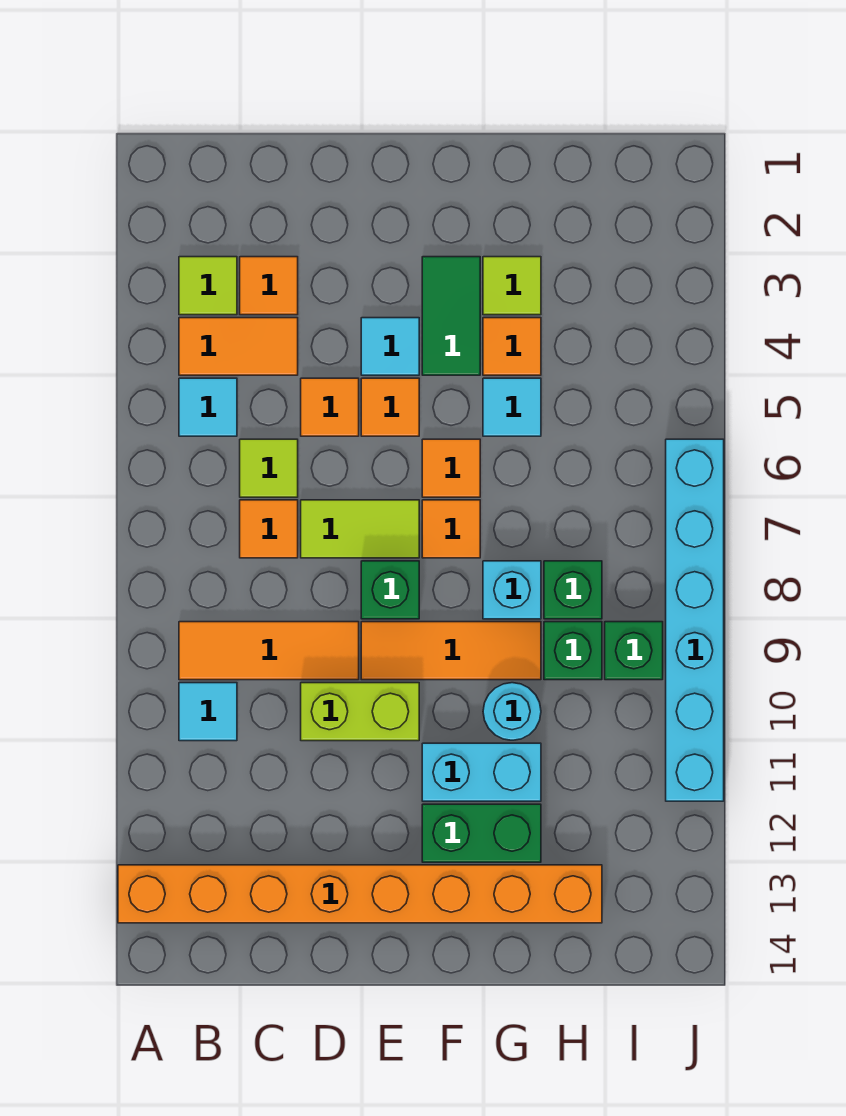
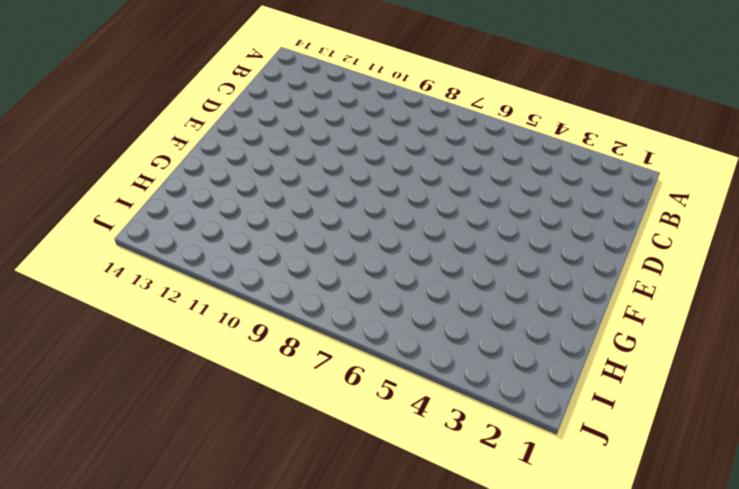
none -> orange brick A13:H13 level 1
none -> lime tile B3 level 1
none -> orange tile B4:C4 level 1
none -> cyan tile B5 level 1

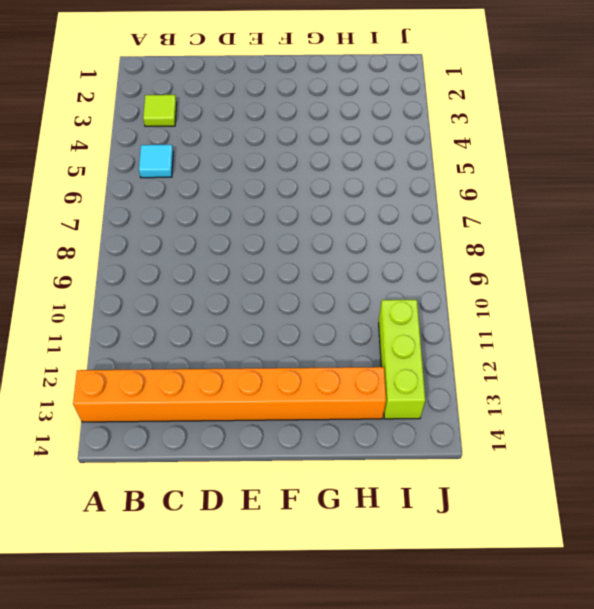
lime brick I11:I13 level 1 -> none
none -> orange tile B4:C4 level 1
none -> orange tile B9:D9 level 1
none -> cyan tile B10 level 1
none -> orange tile C3 level 1

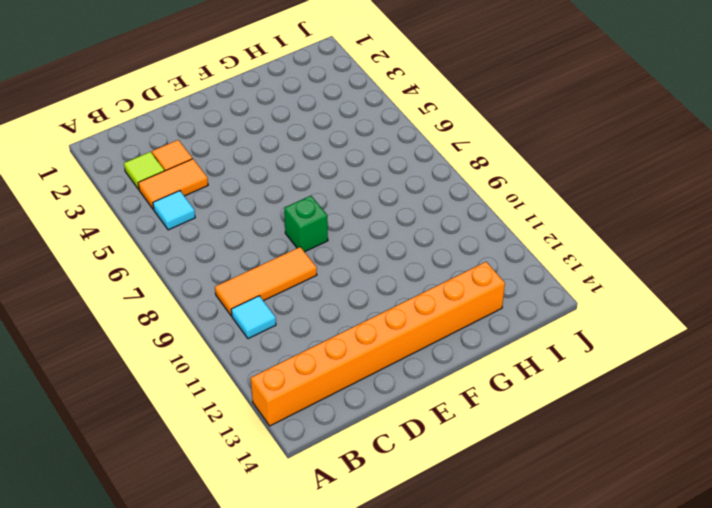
none -> lime tile C6 level 1
none -> orange tile C7 level 1
none -> orange tile D5 level 1
none -> lime tile D7:E7 level 1

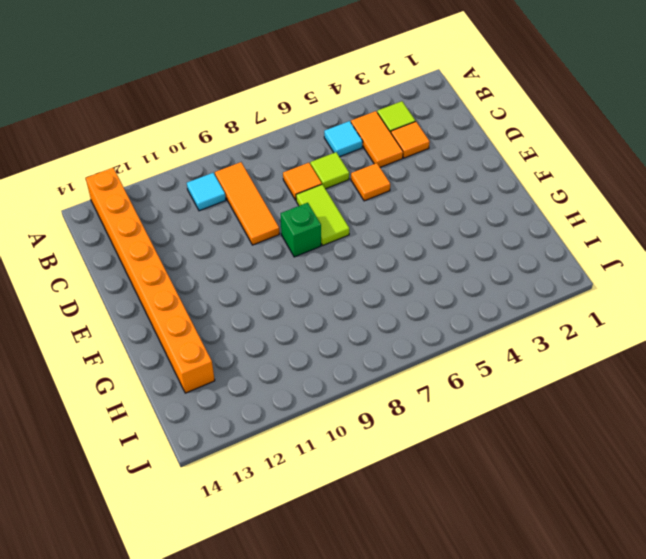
none -> lime brick D10:E10 level 1
none -> cyan tile E4 level 1
none -> orange tile E5 level 1
none -> orange tile E9:G9 level 1

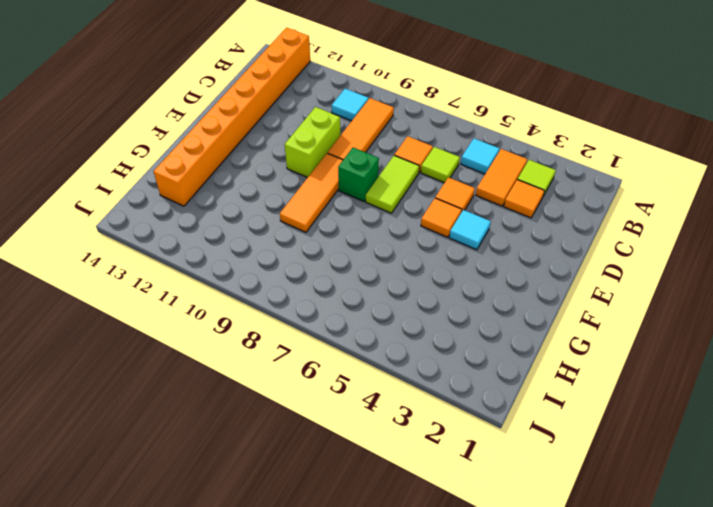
none -> green tile F3:F4 level 1
none -> orange tile F6 level 1
none -> orange tile F7 level 1
none -> cyan brick F11:G11 level 1

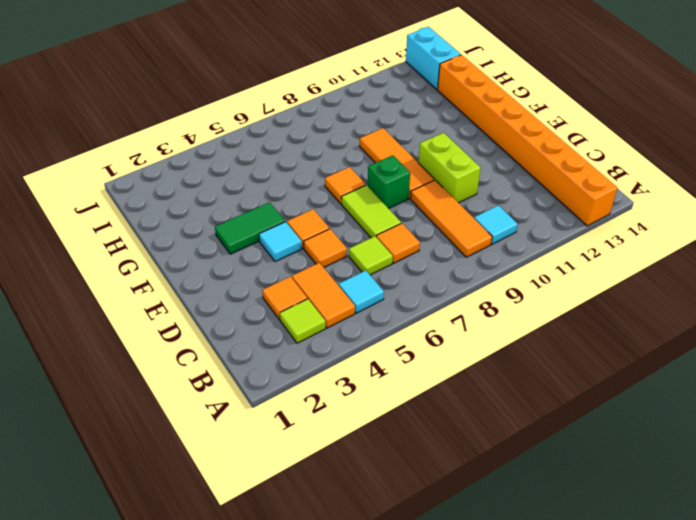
cyan brick I13:J13 level 1 -> cyan brick F11:G11 level 1
none -> orange tile F6 level 1
none -> green brick F12:G12 level 1
none -> lime tile G3 level 1
none -> orange tile G4 level 1

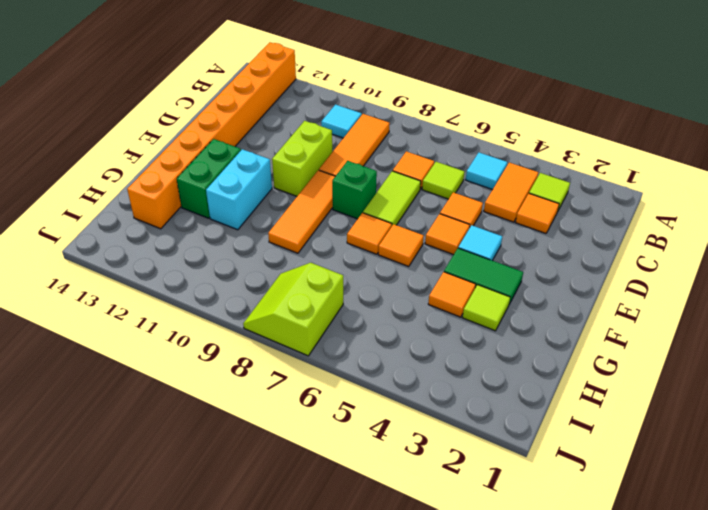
lime slope I7:J8 level 1 top 7 -> cyan brick J6:J11 level 1
none -> cyan tile G5 level 1
none -> cyan brick G8 level 1
none -> cyan round brick G10 level 1
none -> green brick H8 level 1

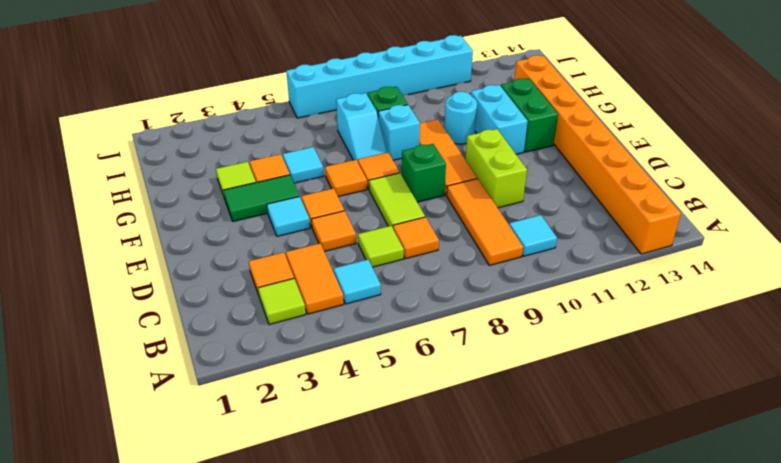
cyan slope G7:H7 level 1 top H -> none
none -> green brick H9 level 1
none -> green brick I9 level 1

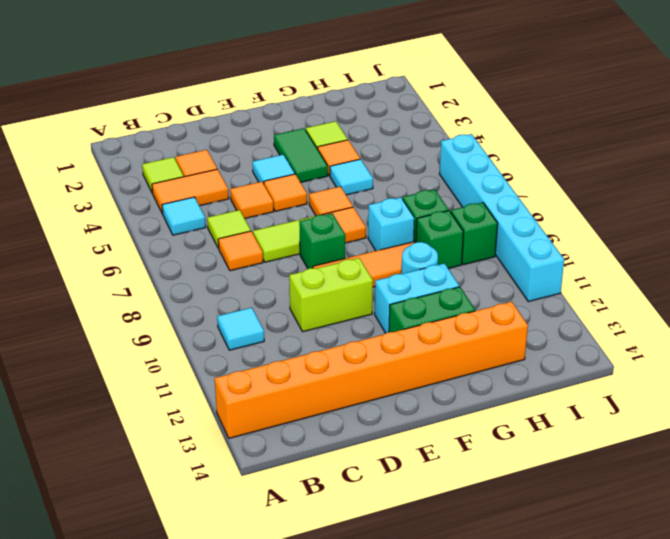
none -> orange tile B9:D9 level 1

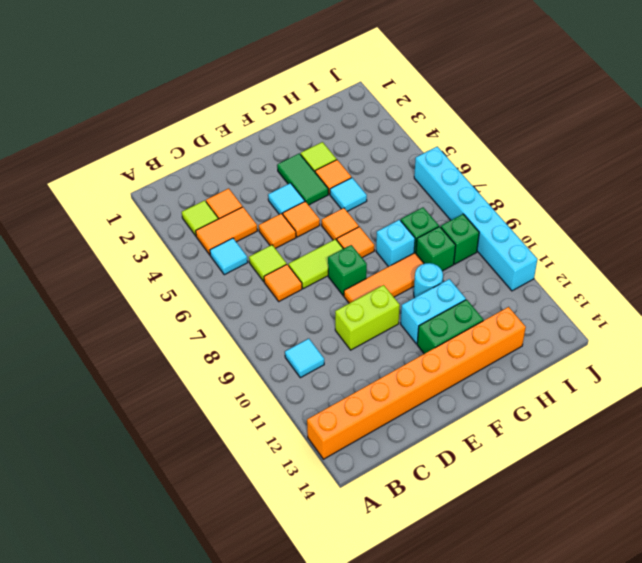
none -> orange tile B9:D9 level 1

